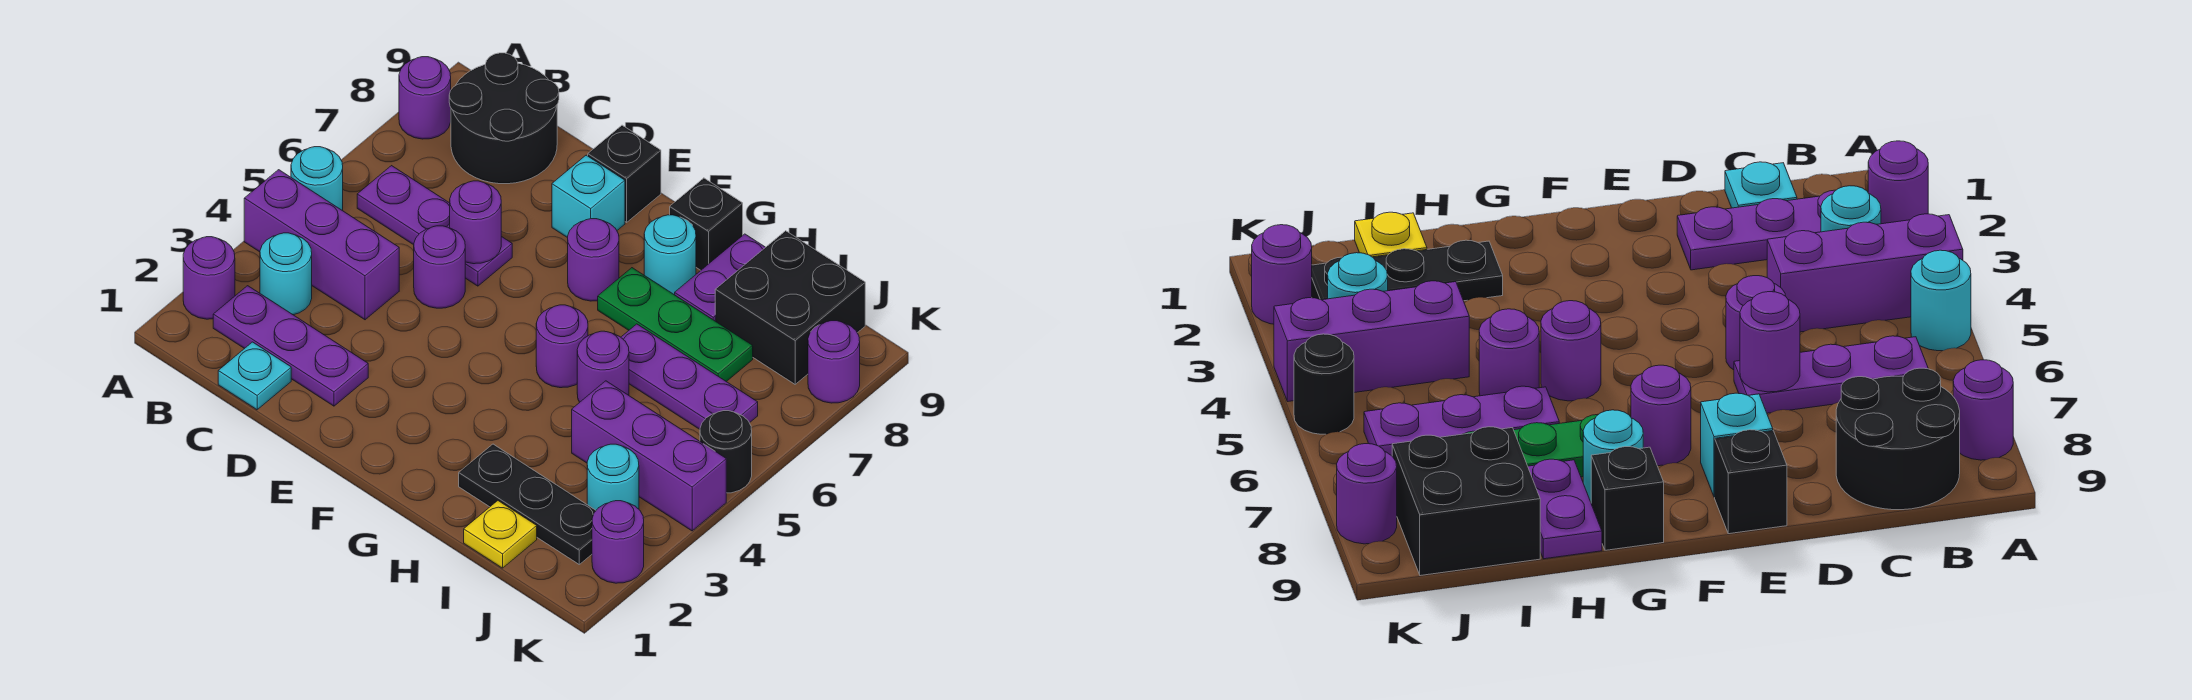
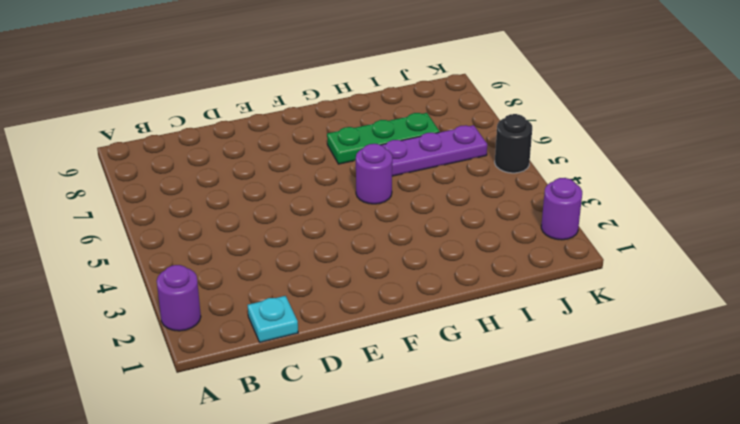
none -> purple brick A4:C4 level 1
none -> cyan round brick A5 level 1
none -> purple round brick A8 level 1

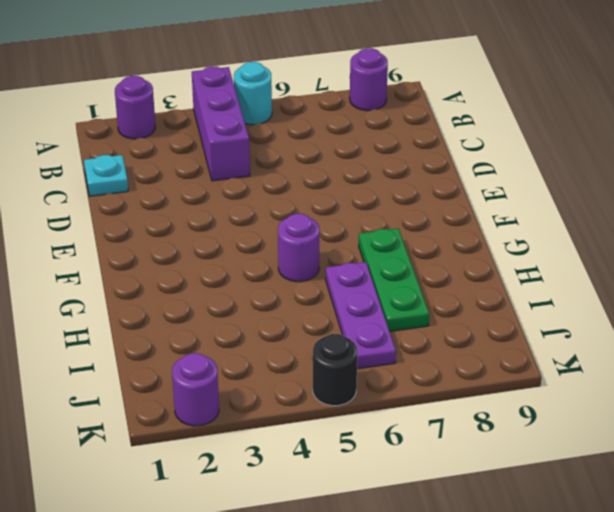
none -> purple plate B2:D2 level 1
none -> cyan round brick B3 level 1
none -> purple plate B6:D6 level 1

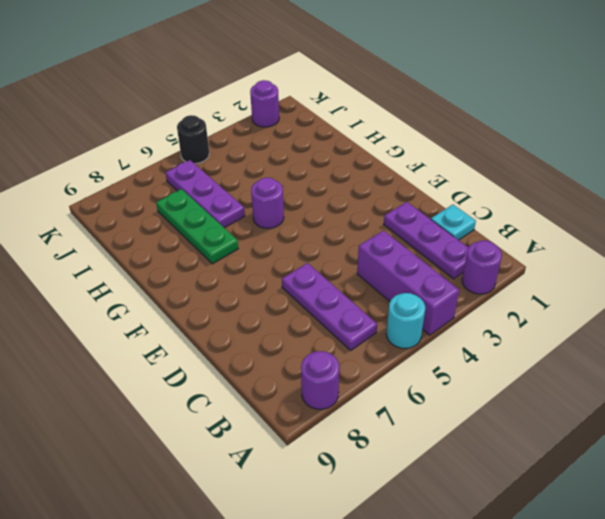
none -> cyan round brick B3 level 1
none -> black round brick B8:C9 level 1
none -> purple round brick D5 level 1

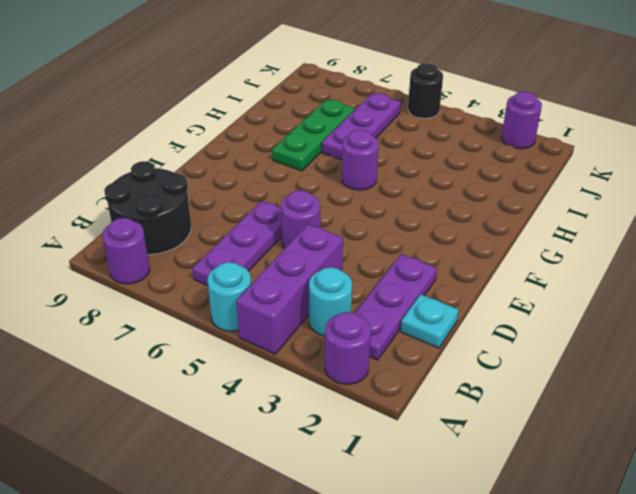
none -> cyan brick E8 level 1
none -> black brick E9 level 1
none -> purple round brick F7 level 1

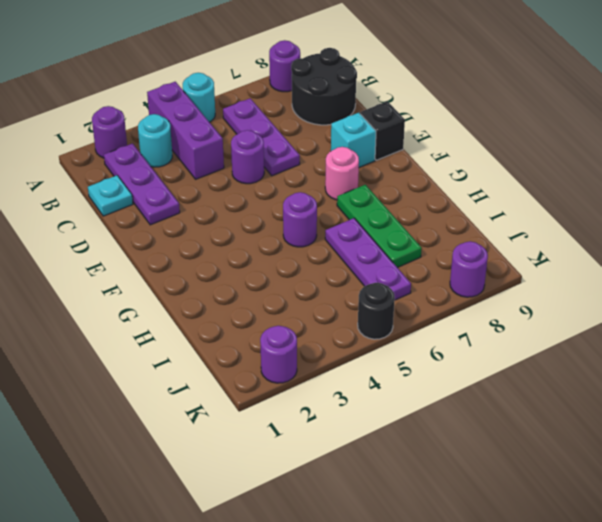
pink round brick F7 level 1 -> purple round brick F7 level 1
none -> cyan round brick G8 level 1
none -> black brick G9 level 1
none -> black plate H2:J2 level 1

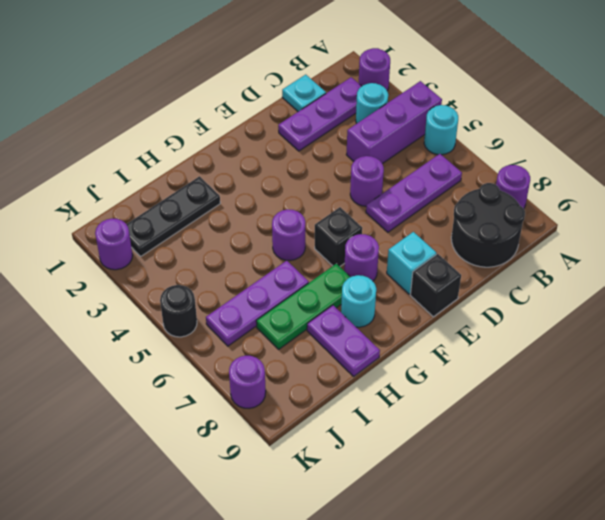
black brick F6 level 1 -> black brick G9 level 1
none -> purple round brick H5 level 1
none -> yellow plate I1 level 1
none -> purple brick I4:K4 level 1

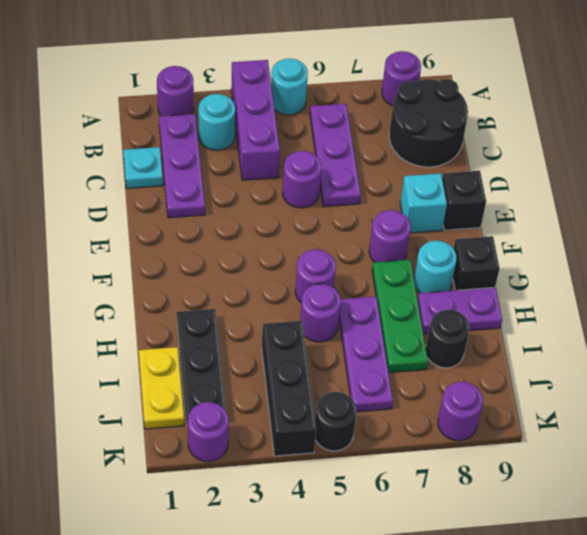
yellow plate I1:J1 level 1 -> yellow plate I1 level 1
black brick I4:K4 level 1 -> purple brick I4:K4 level 1
black round brick I8 level 1 -> black brick I8:J9 level 1
none -> cyan round brick J3 level 1
none -> purple round brick D6 level 2

